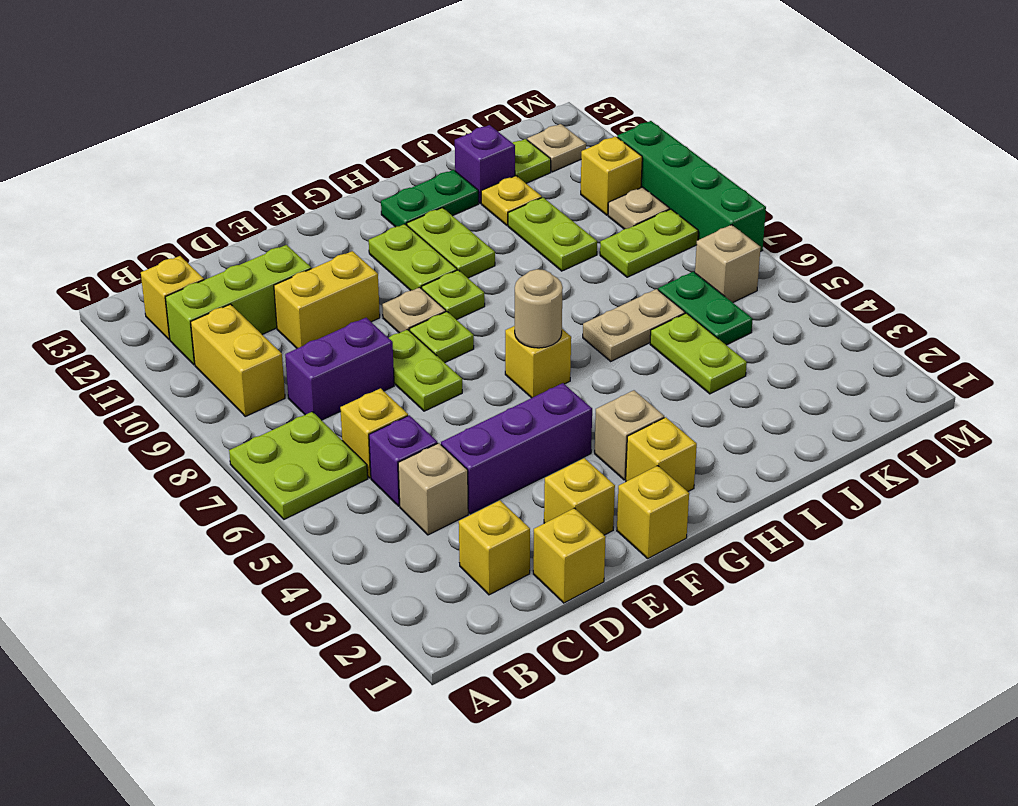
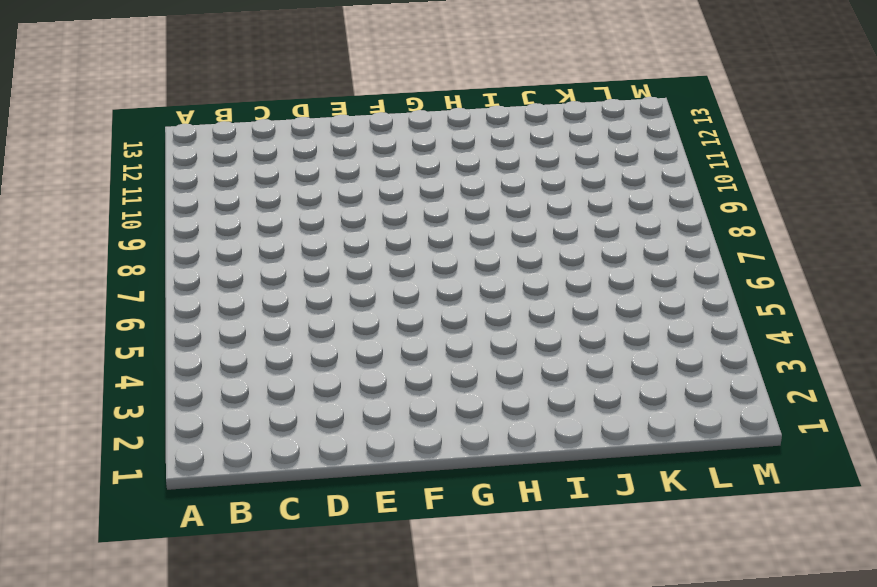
none -> lime plate A6:B7 level 1
none -> yellow brick B9:B10 level 1
none -> lime brick B11:D11 level 1
none -> yellow brick B12 level 1

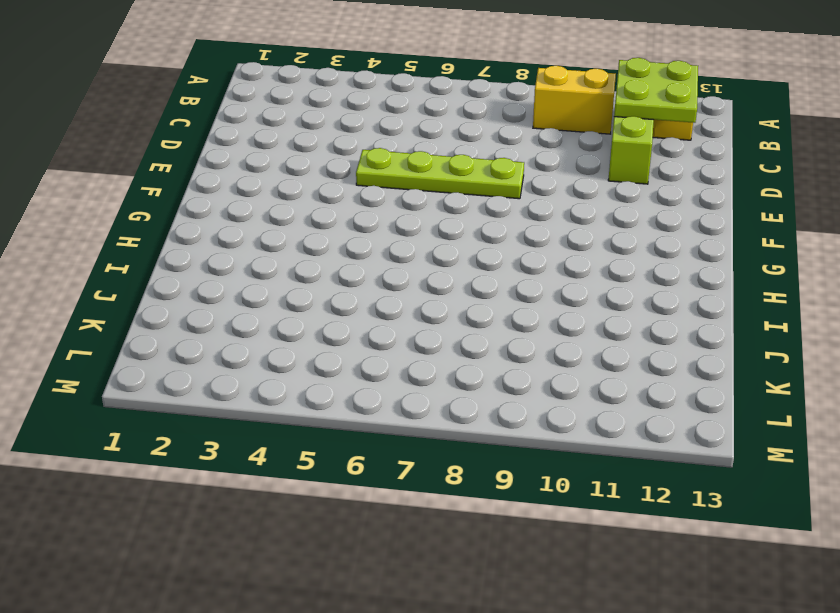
lime plate B11:C12 level 2 -> lime plate A6:B7 level 1
lime plate E5:E8 level 1 -> lime plate E7:E8 level 1
none -> yellow brick C2 level 1
none -> tan brick C4 level 1
none -> purple brick C5 level 1
none -> yellow brick C6 level 1

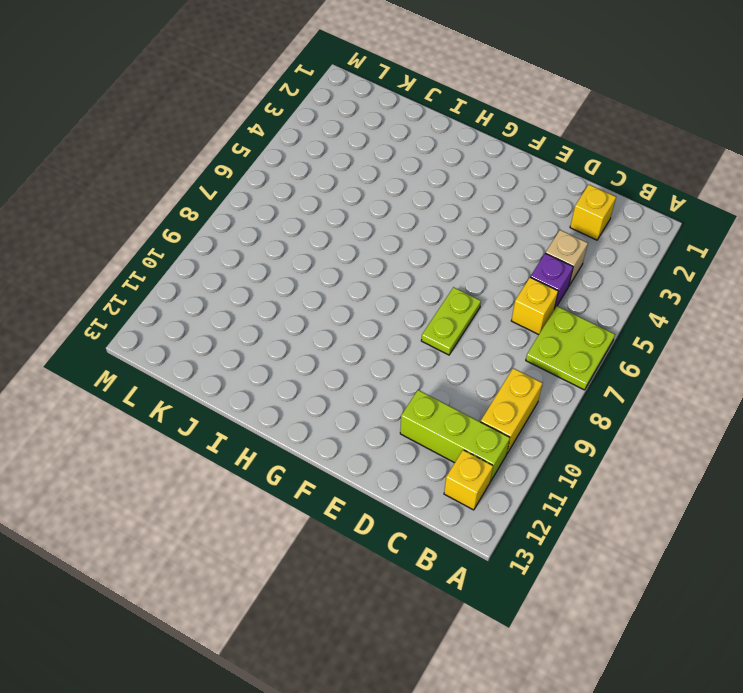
none -> purple brick C8:D8 level 1
none -> yellow brick D1 level 1
none -> purple brick D4:F4 level 1
none -> yellow brick D10:E10 level 1

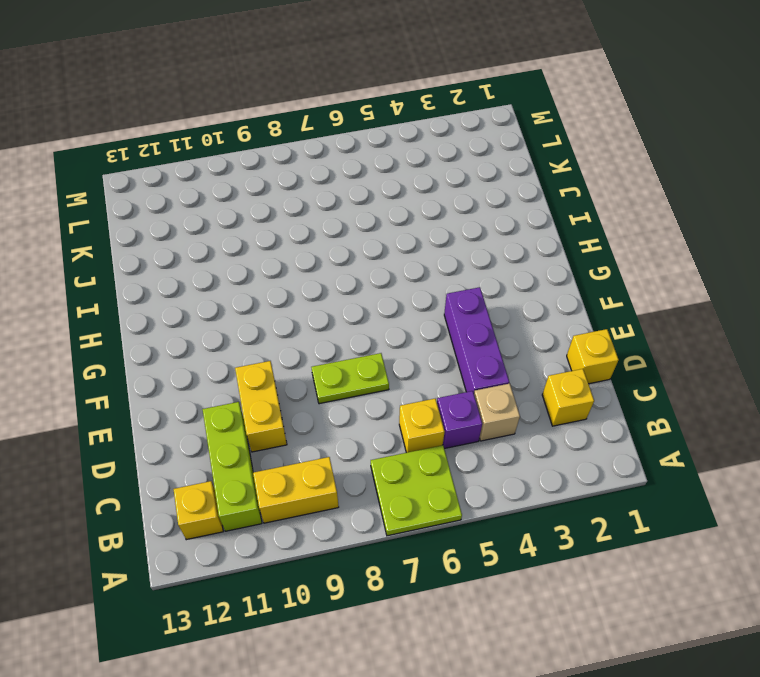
none -> purple brick C8:D8 level 1
none -> yellow brick E2 level 1
none -> yellow brick F1 level 1
none -> lime plate F8 level 1

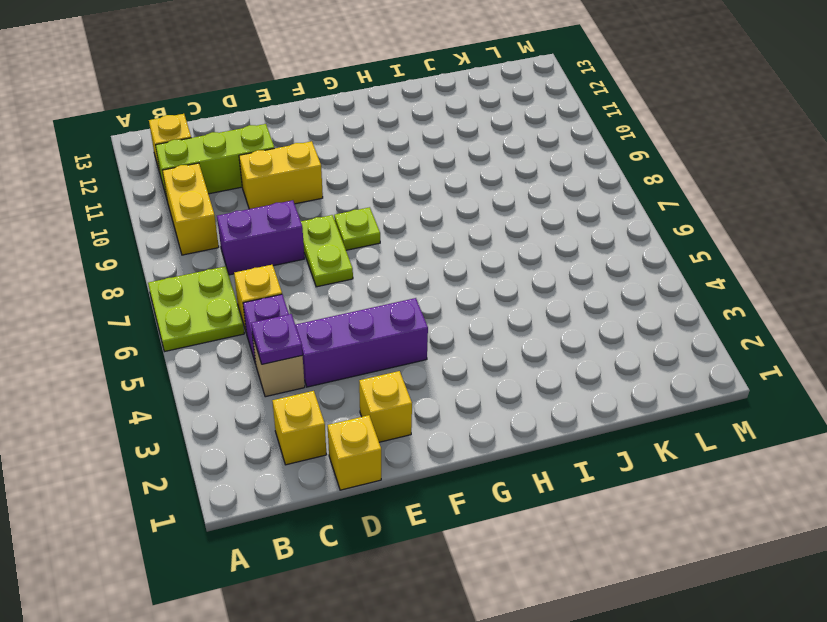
purple plate C4 level 2 -> none
none -> yellow brick F1 level 1
none -> tan plate F9 level 1
none -> yellow brick G2 level 1
none -> tan brick G3 level 1

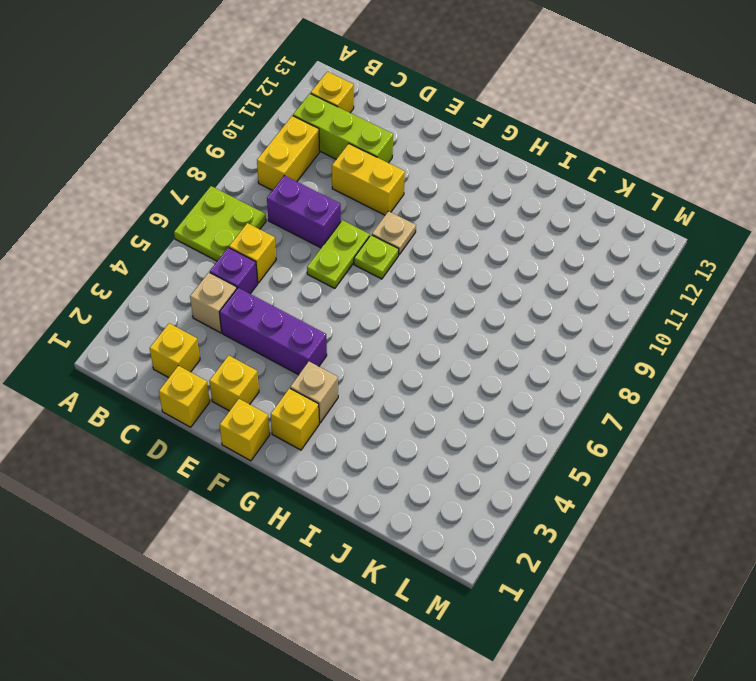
none -> yellow brick G6 level 1
none -> lime plate G9 level 1
none -> lime plate G10:G11 level 1
none -> lime plate H10:H11 level 1

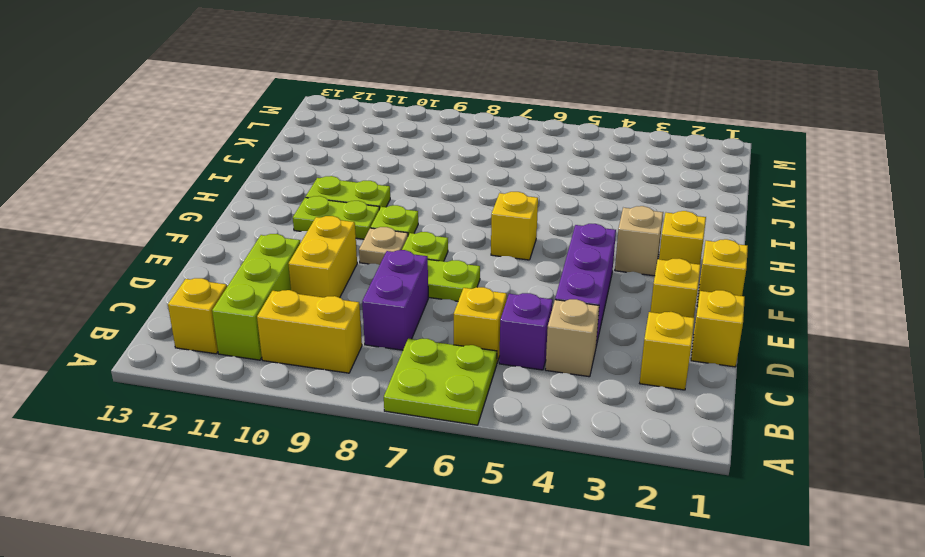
none -> green plate H12:I12 level 1
none -> tan plate I6:J6 level 1
none -> lime plate J4:J5 level 1
none -> lime plate J9:J10 level 1

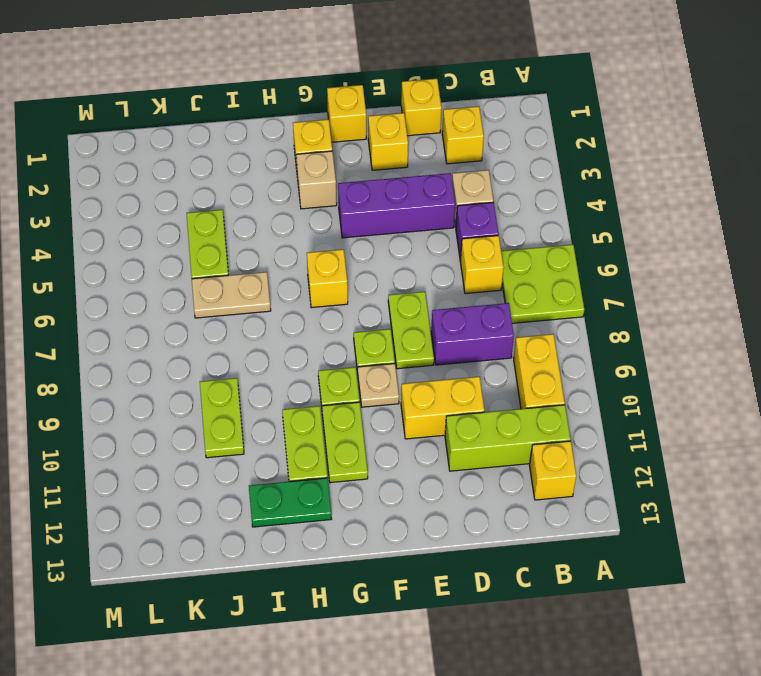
none -> yellow plate J11 level 1
none -> purple brick J12 level 1
none -> green plate K5:K6 level 1
none -> lime plate K8:L8 level 1

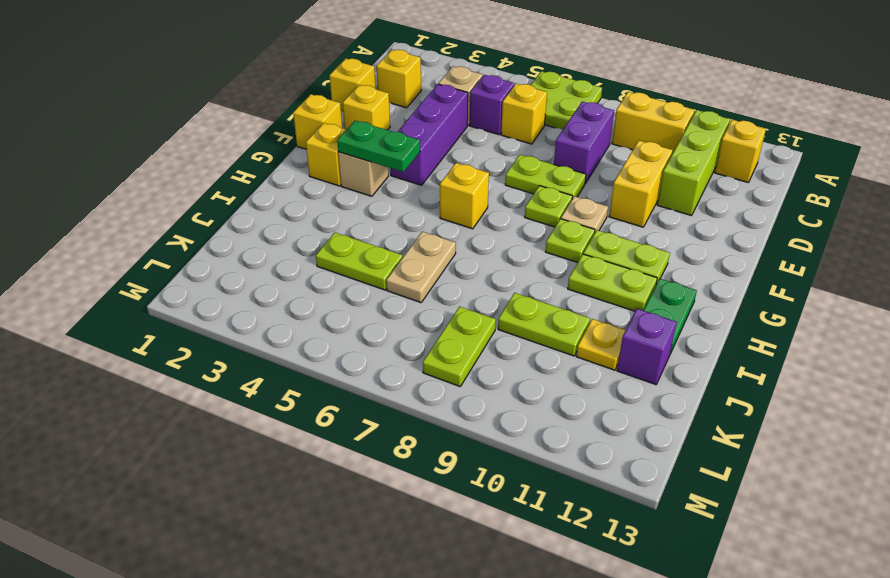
green plate G3:G4 level 2 -> green plate K5:K6 level 1
none -> lime plate K12 level 1
none -> tan brick L6 level 1
none -> tan plate L9 level 1
none -> yellow brick L10 level 1

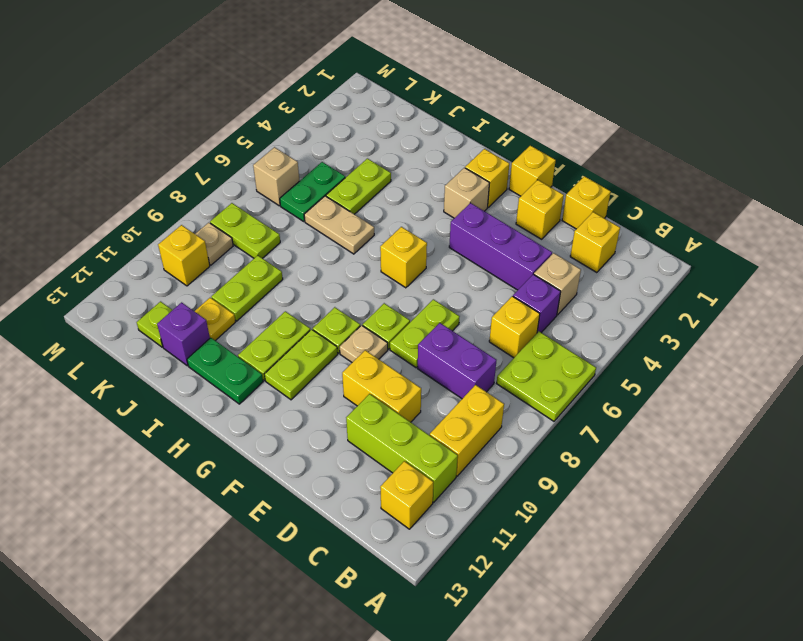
none -> tan plate L12 level 1
none -> green brick M7:M10 level 1
none -> tan round brick G6 level 2

